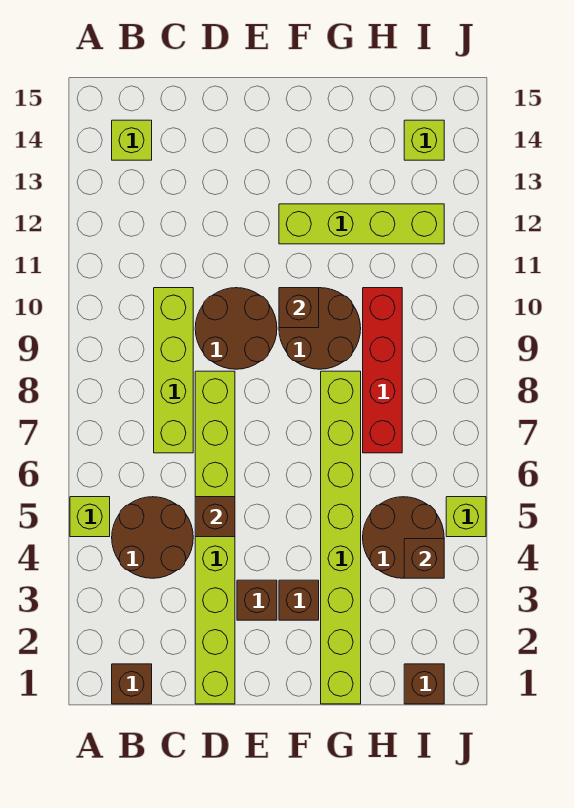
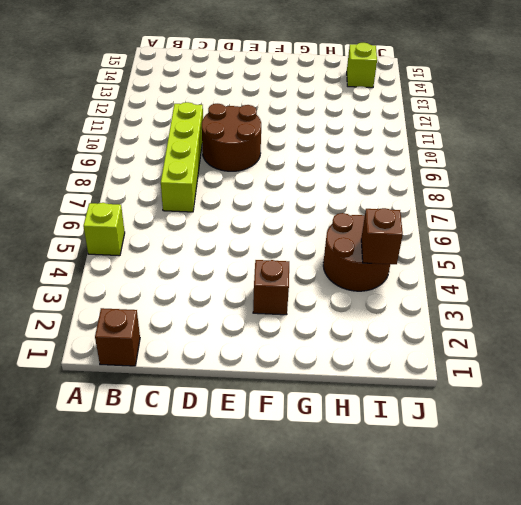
none -> brown round brick B4:C5 level 1
none -> lime brick B14 level 1
none -> lime brick D1:D8 level 1

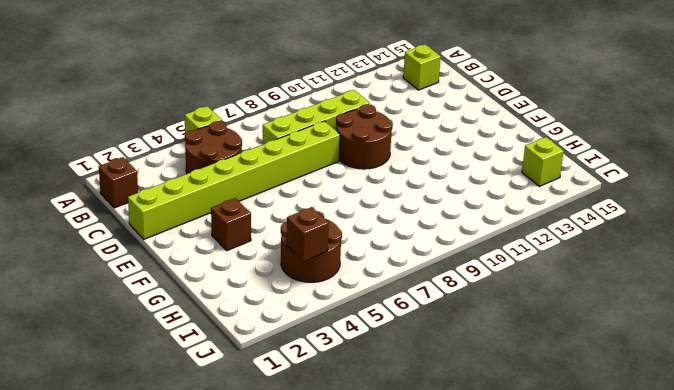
none -> brown brick E3 level 1
none -> brown round brick F9:G10 level 1
none -> lime brick F12:I12 level 1

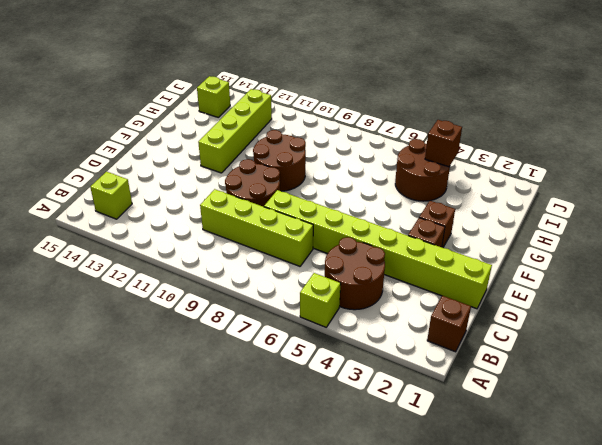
none -> lime brick G1:G8 level 1
none -> red brick H7:H10 level 1
none -> brown brick I1 level 1

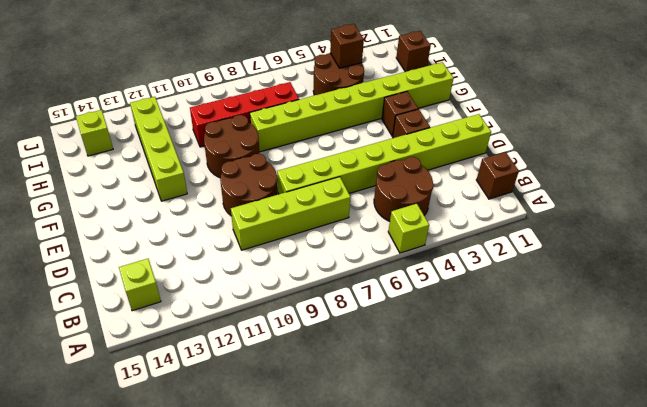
none -> lime brick J5 level 1
none -> brown brick D5 level 2
none -> brown brick F10 level 2

